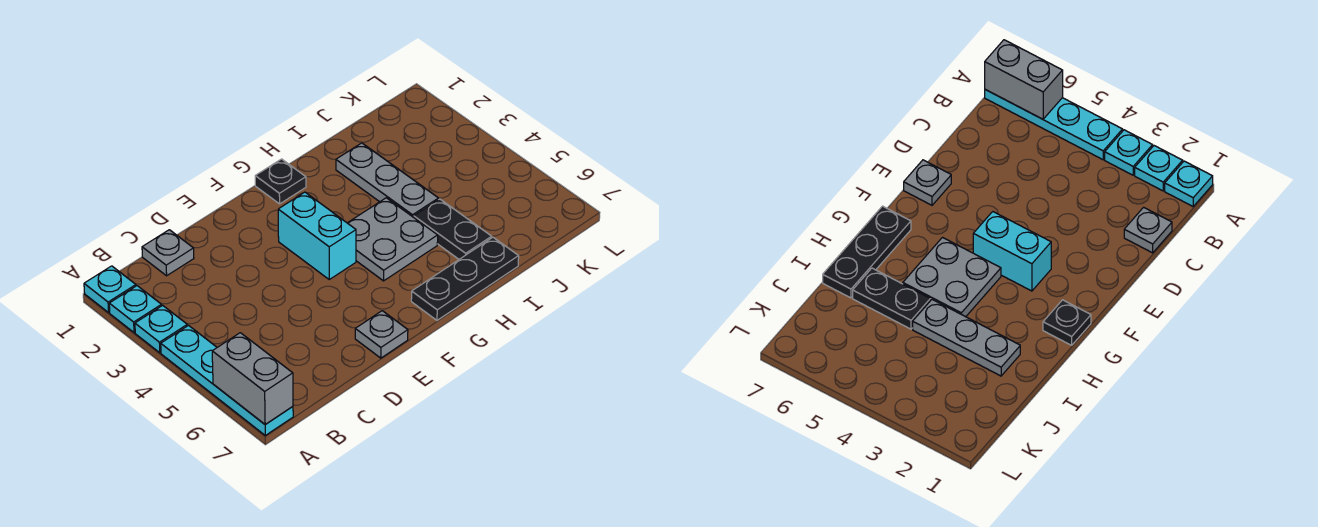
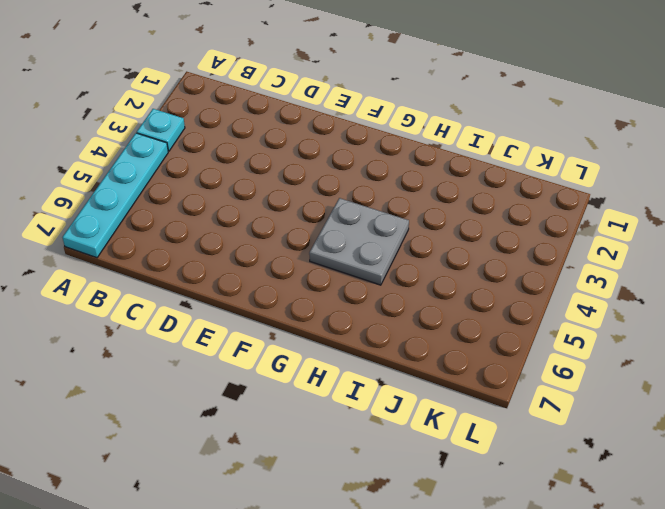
none -> cyan plate A1 level 1
none -> cyan plate A2 level 1
none -> grey plate C1 level 1

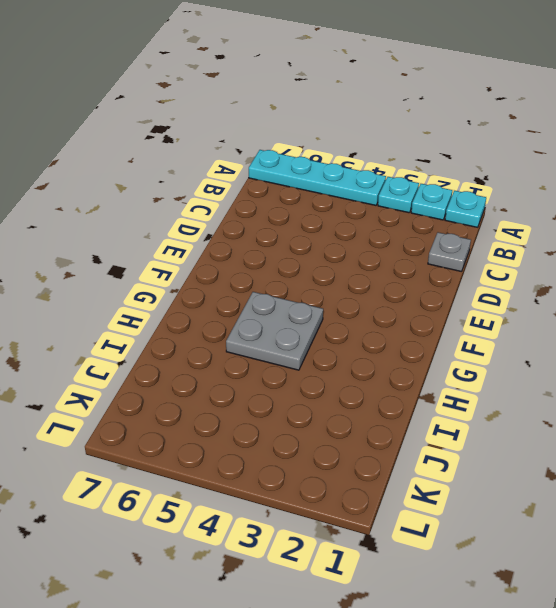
none -> grey plate E7 level 1
none -> cyan brick F3:F4 level 1
none -> black plate G1 level 1

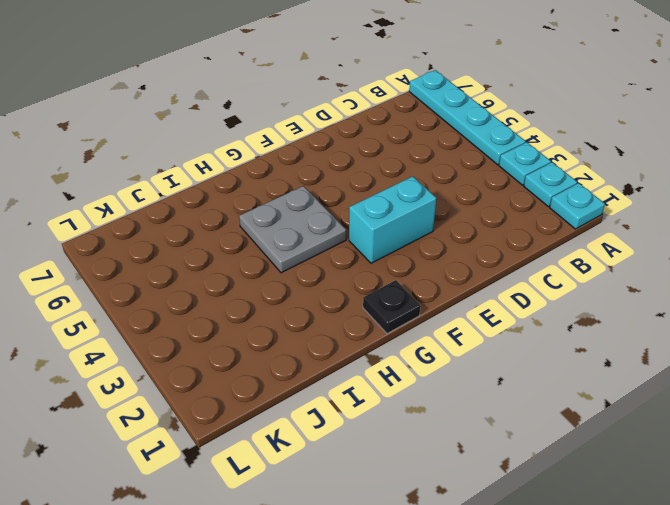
cyan brick E3:F3 level 1 -> cyan brick F3:F4 level 1
none -> grey plate C1 level 1
none -> grey plate E7 level 1
none -> black plate G7:I7 level 1

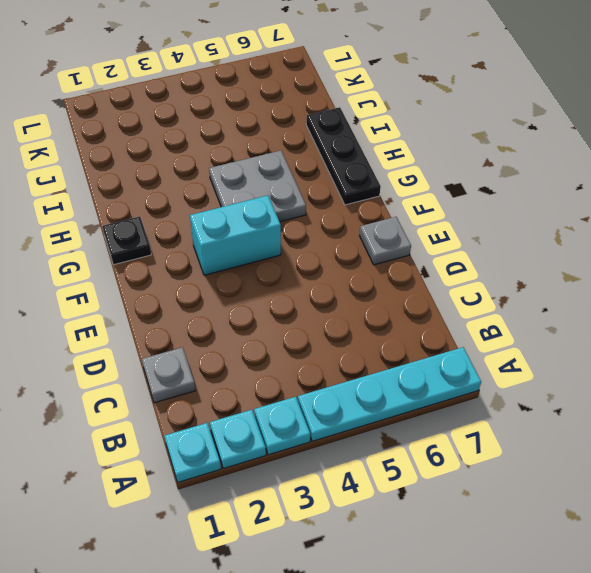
none -> grey plate I2:I4 level 1
none -> black plate I5:I6 level 1
none -> grey brick A6:A7 level 2

